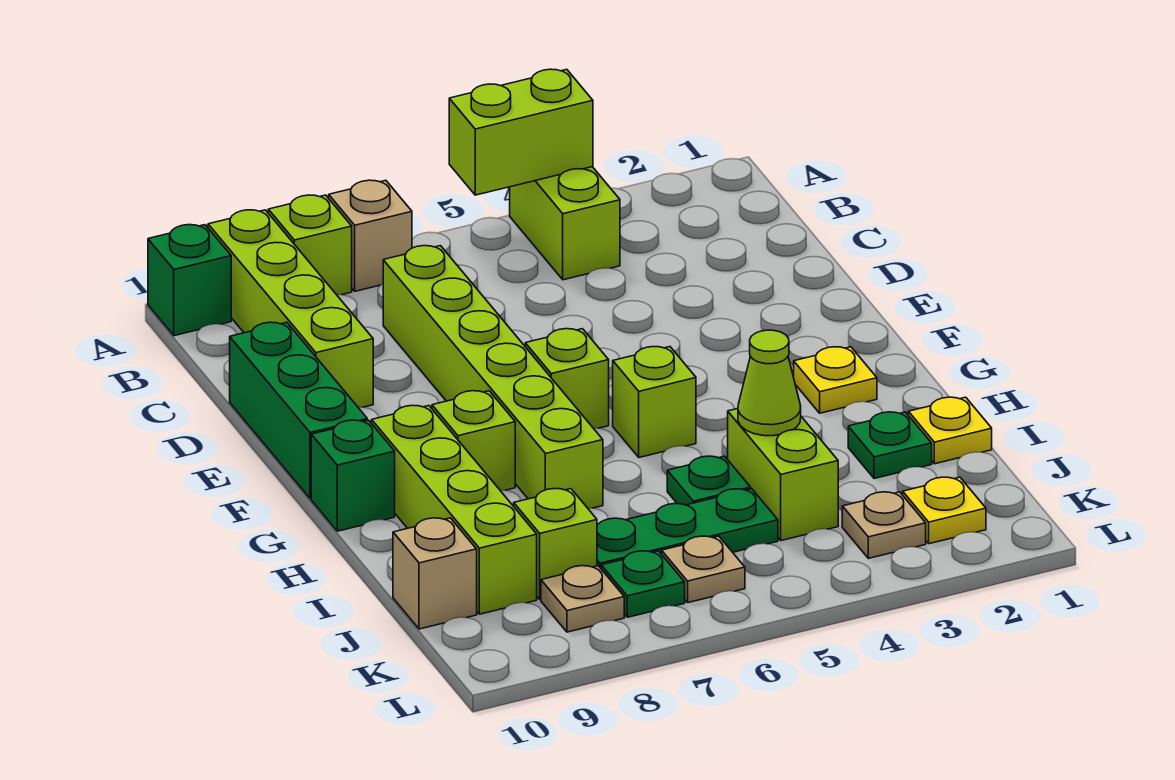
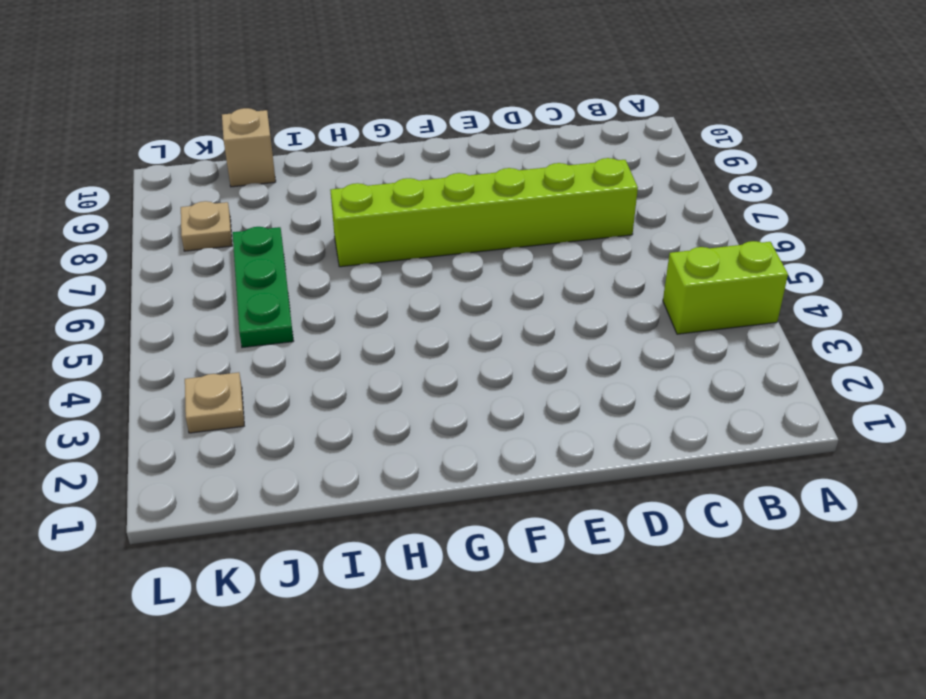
none -> tan brick A7 level 1
none -> lime brick A8 level 1
none -> lime brick A9:D9 level 1

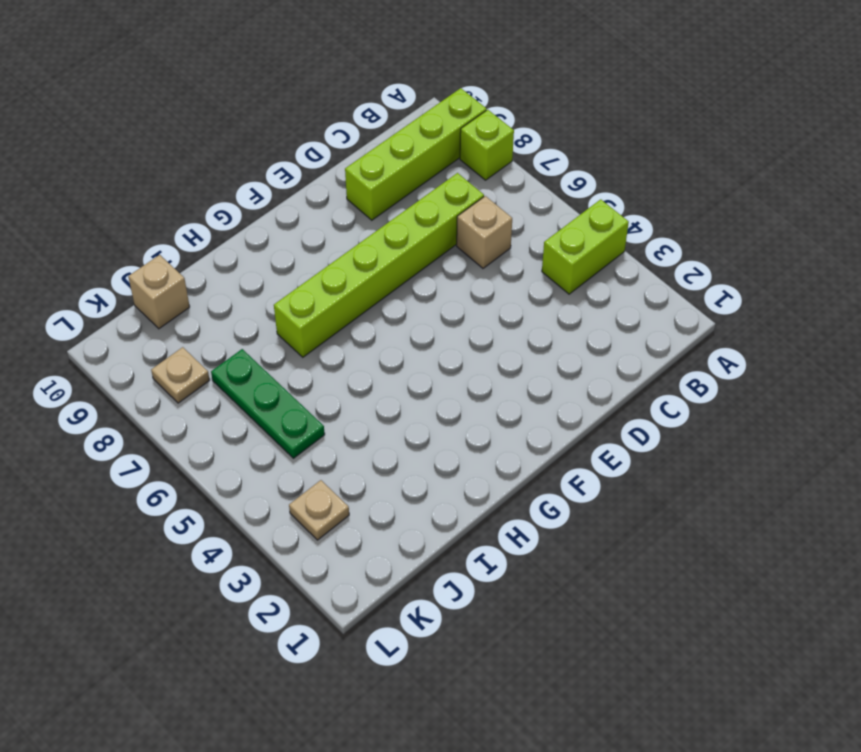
tan brick C6 level 1 -> tan brick A7 level 1
none -> green brick A10 level 1
none -> green brick D10:F10 level 1
none -> lime brick F6 level 1

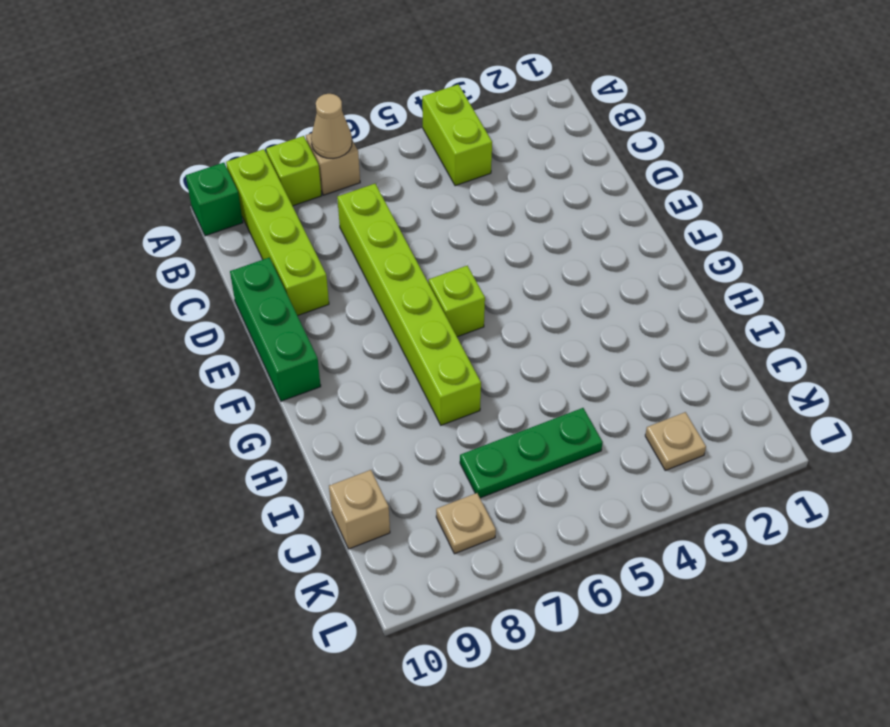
tan cone A7 level 2 -> none
none -> yellow plate G2 level 1
none -> lime brick G5 level 1
none -> lime brick G8 level 1

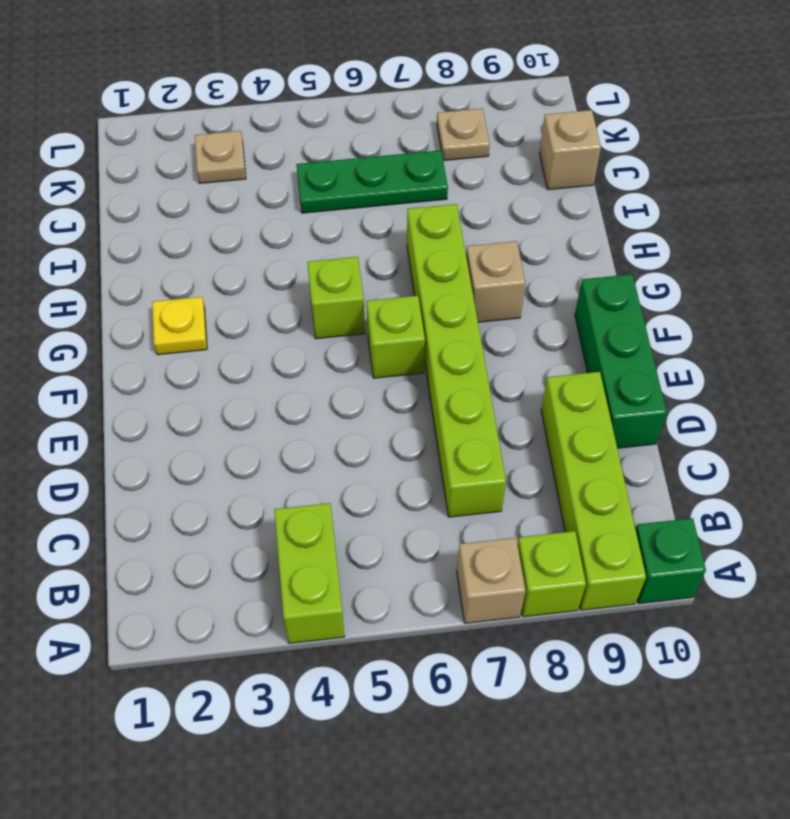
tan brick G8 level 1 -> lime brick G8 level 1
none -> lime brick G9:J9 level 1
none -> green brick G10 level 1
none -> yellow plate I1 level 1

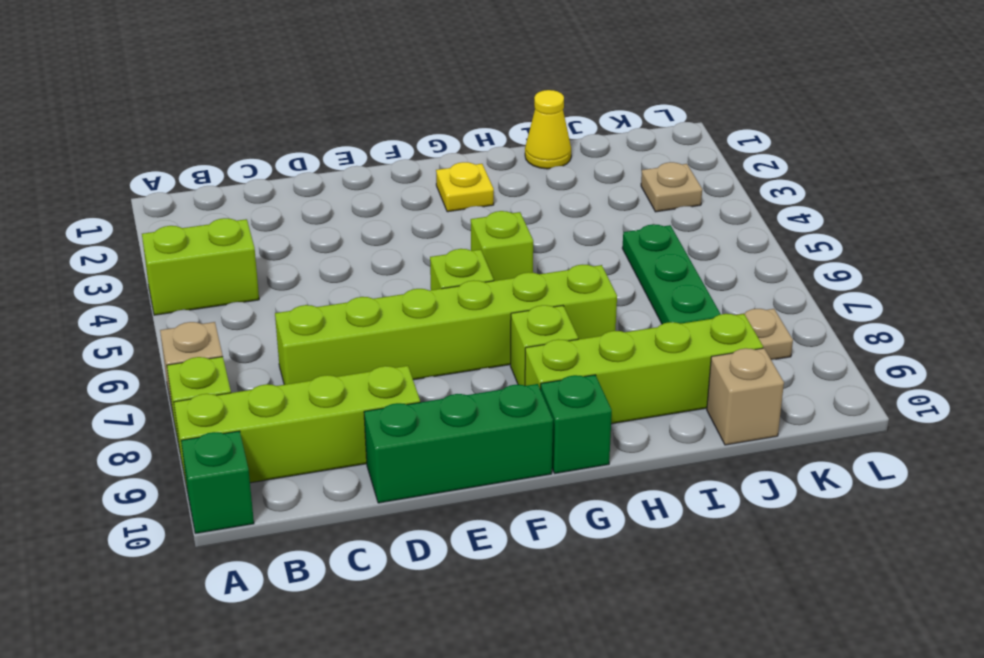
yellow cone I1 level 1 -> yellow plate I1 level 1
none -> green plate I2 level 1
none -> lime brick I4:J4 level 1
none -> green plate I5 level 1

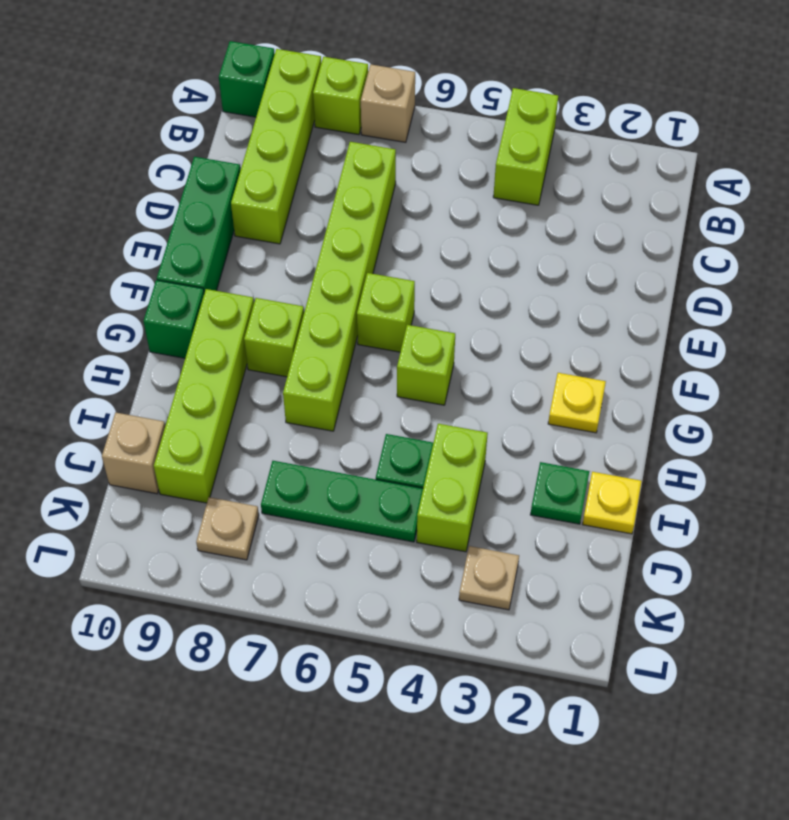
none -> lime brick J8 level 1
none -> yellow plate K2 level 1
none -> tan plate K6 level 1

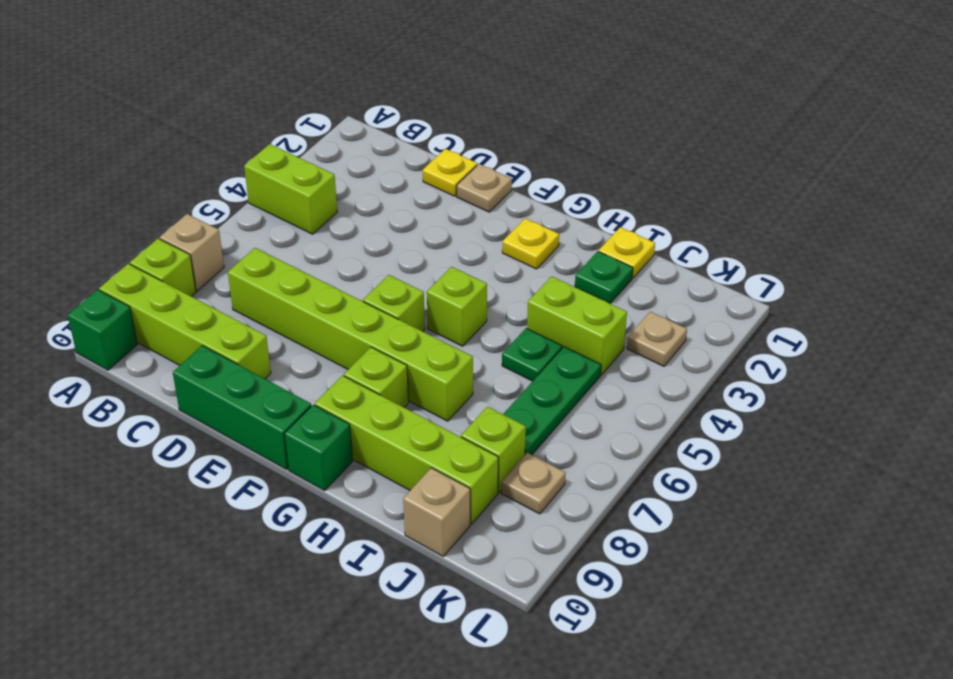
yellow plate D1 level 1 -> yellow plate K2 level 1
tan plate E1 level 1 -> tan plate K6 level 1
none -> green plate K7 level 1
none -> lime brick A4:A5 level 2
none -> lime cone I4 level 2

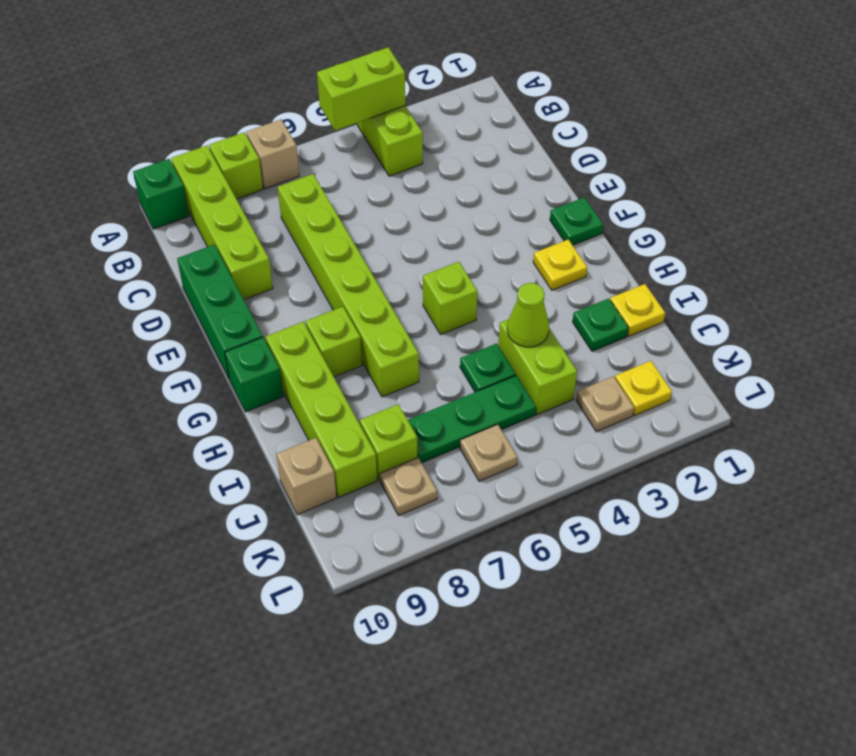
green plate F1 level 1 -> green plate K7 level 1
none -> lime brick F6 level 1

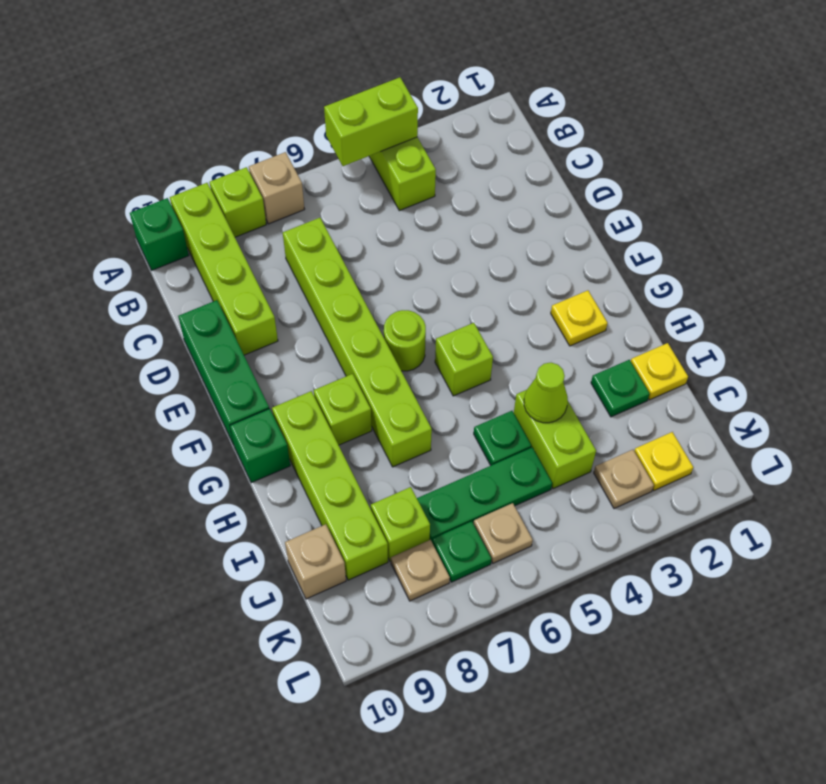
lime round brick F6 level 1 -> lime brick F6 level 1

